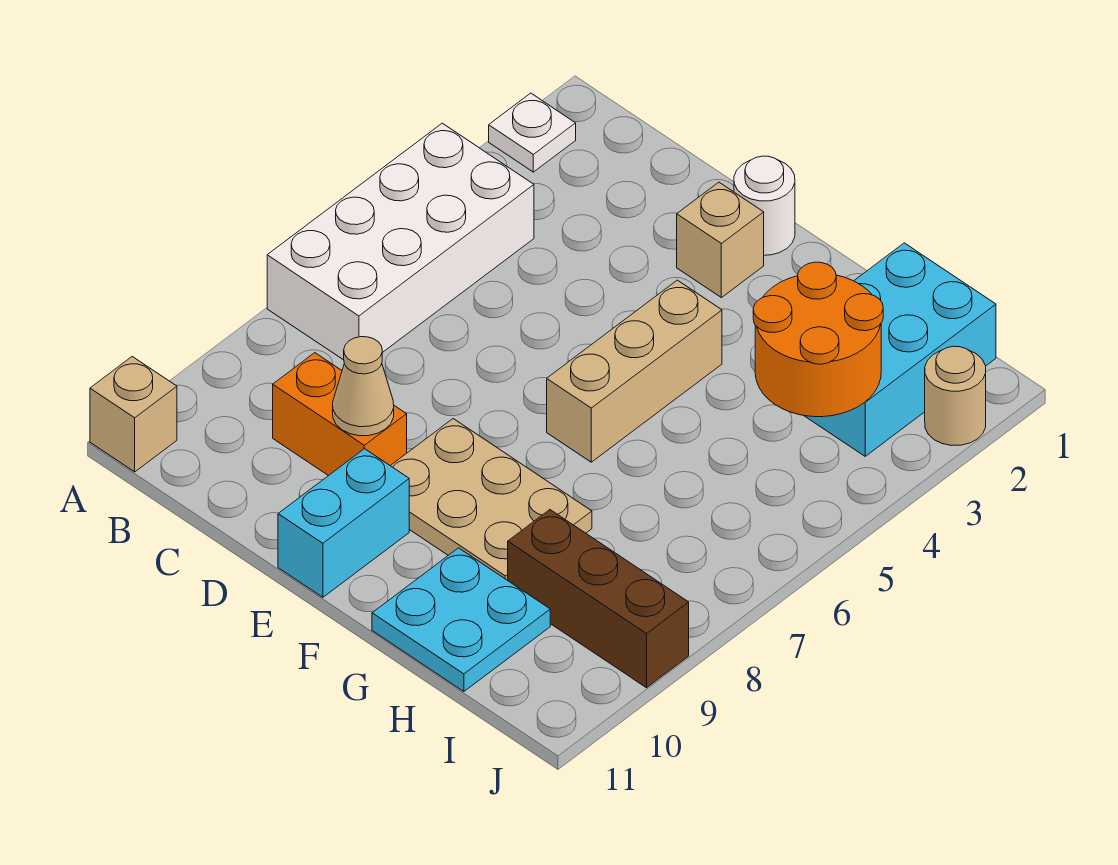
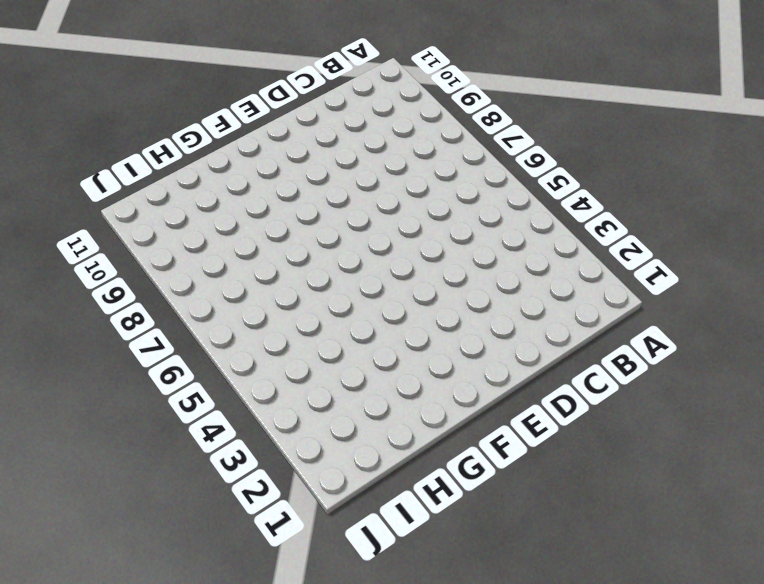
none -> white plate A2 level 1
none -> white brick A4:B7 level 1
none -> tan brick A11 level 1

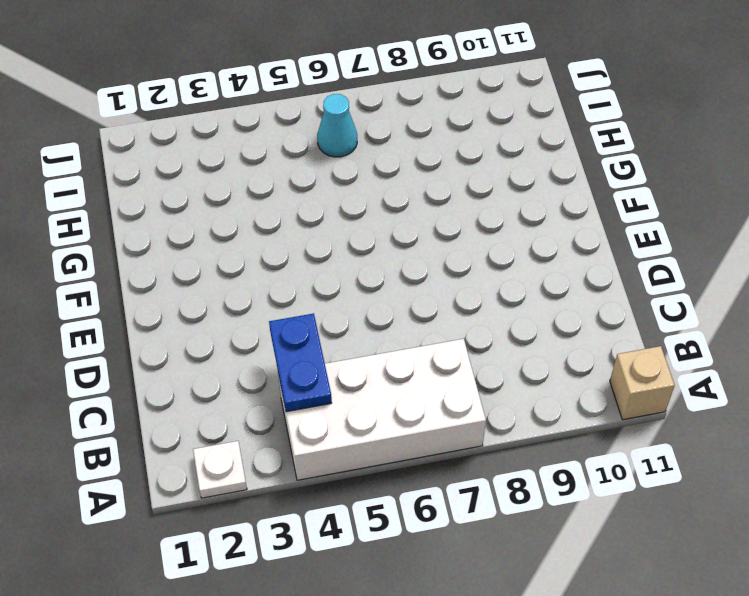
blue plate B4:C4 level 2 -> none
cyan cone I6 level 1 -> none
none -> orange brick C9:D9 level 1
none -> white round brick E1 level 1
none -> tan brick E2 level 1

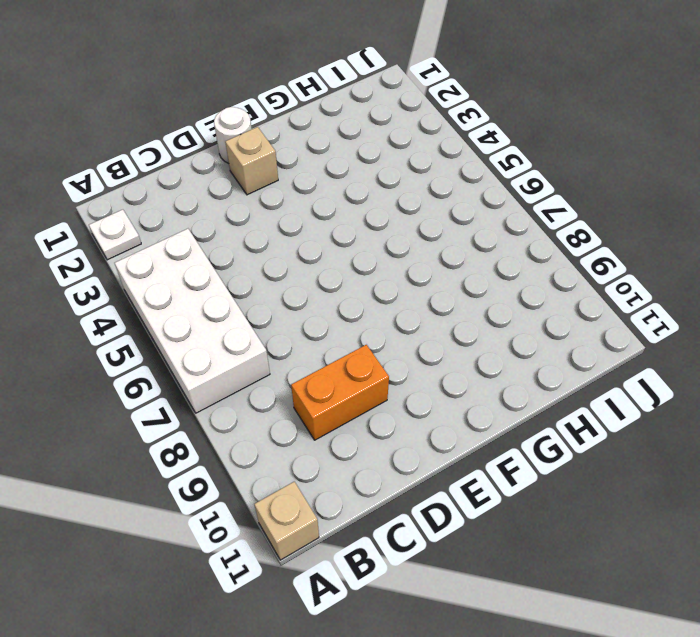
none -> tan plate E8:G9 level 1
none -> cyan brick E10:E11 level 1
none -> tan brick F4:F6 level 1

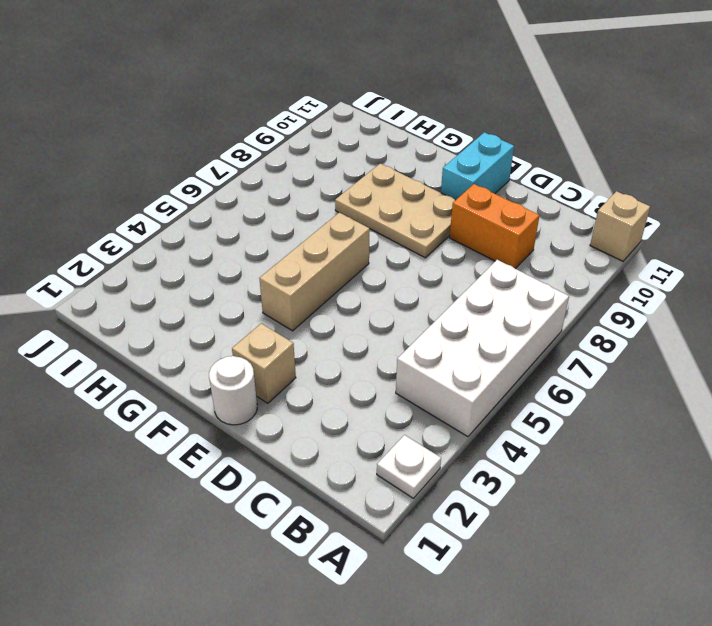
none -> cyan plate G10:H11 level 1
none -> cyan brick H1:I3 level 1
none -> brown brick H9:J9 level 1

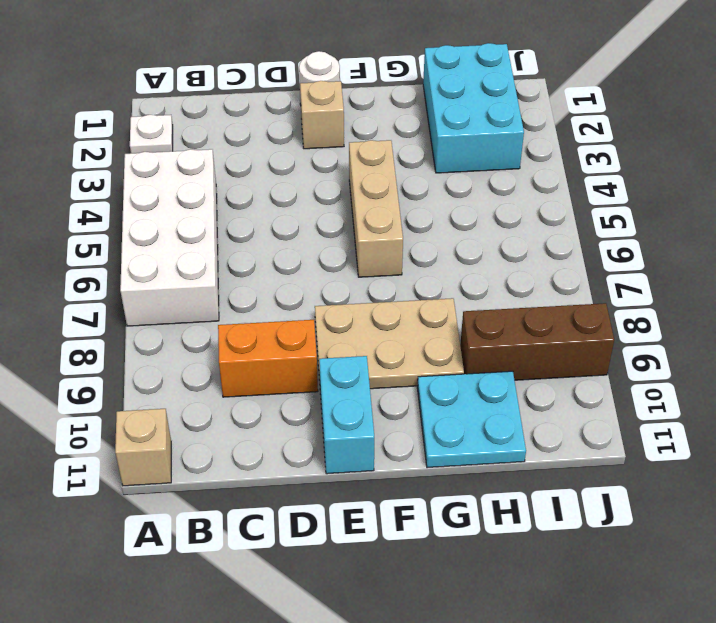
none -> tan round brick J2 level 1
none -> tan cone D9 level 2
none -> orange round brick H3:I4 level 2

